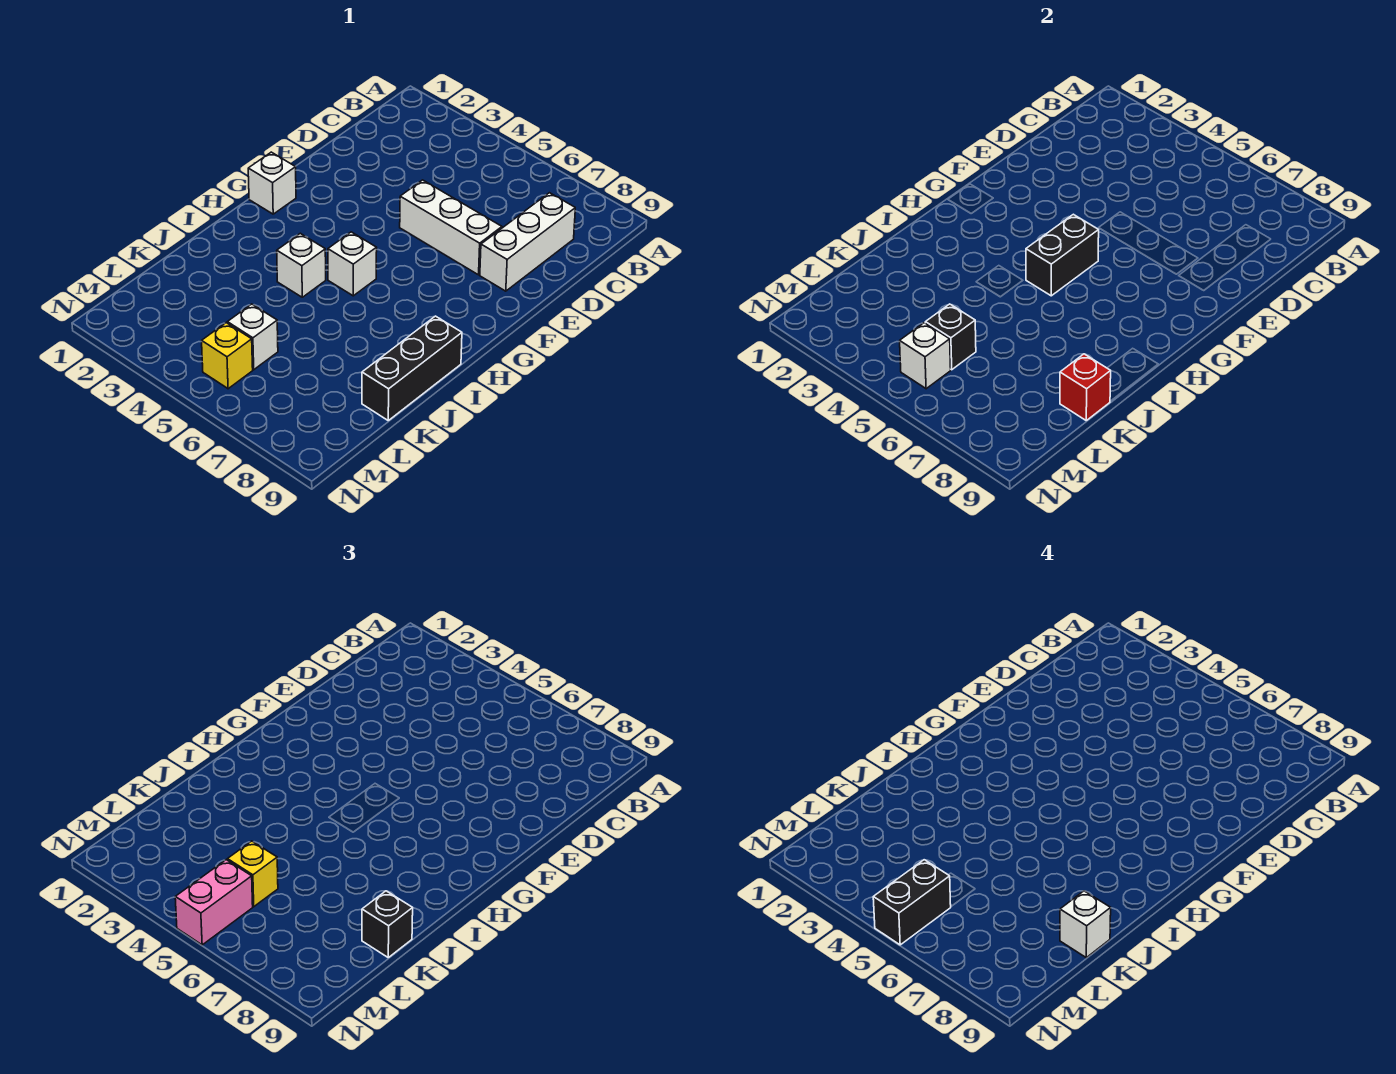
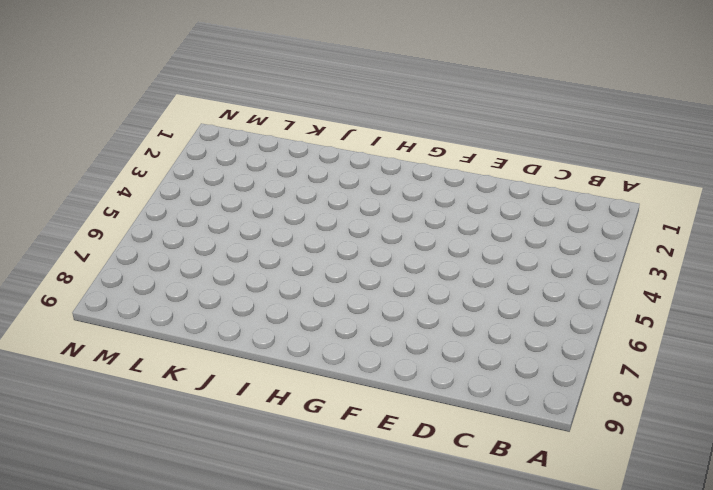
none -> white brick C8:E8 level 1
none -> white brick E5:E7 level 1
none -> white brick G1 level 1

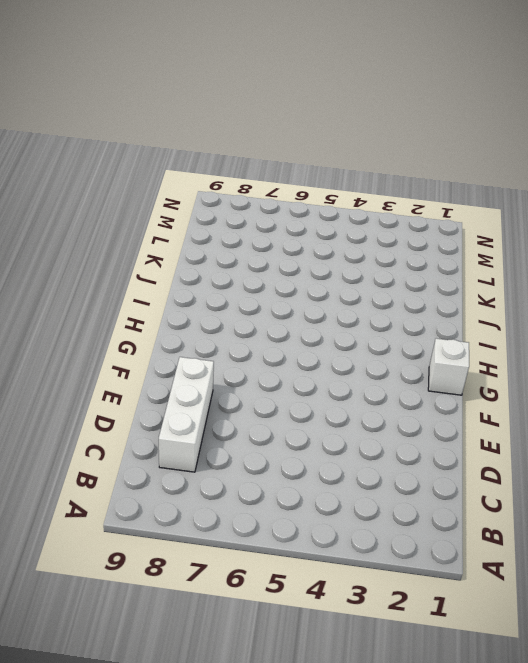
none -> white brick E5:E7 level 1
none -> white brick H5 level 1
none -> white brick I4 level 1

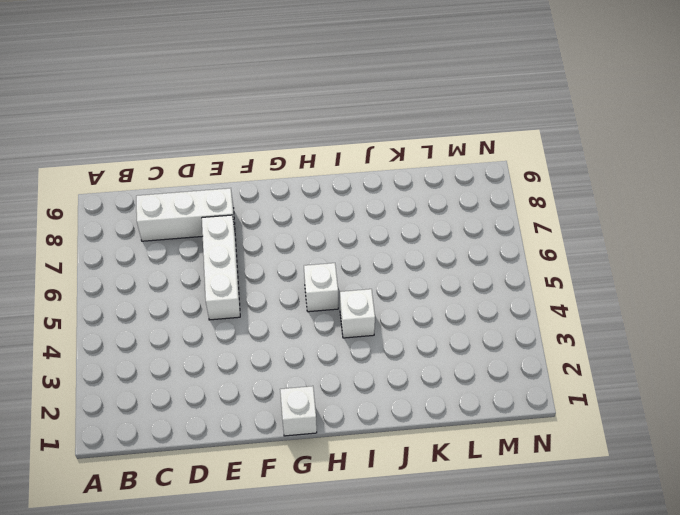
none -> black brick I9:K9 level 1
none -> white brick L5 level 1
none -> yellow brick M5 level 1

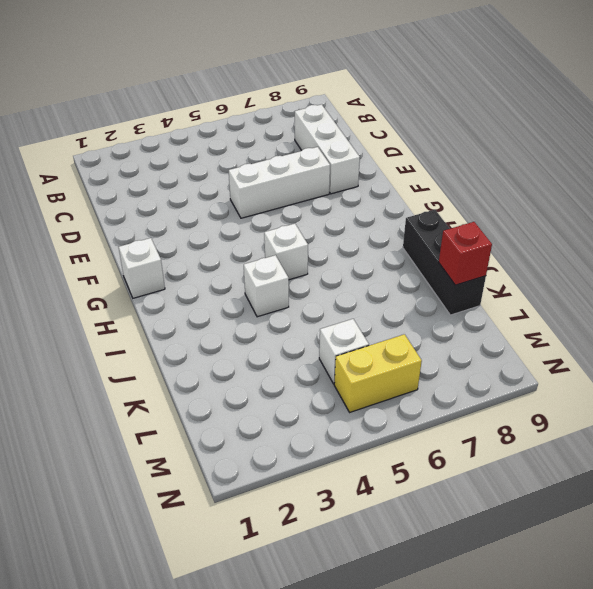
yellow brick M5:M6 level 1 -> yellow brick M5 level 1
none -> black brick G5:H5 level 2
none -> black brick L5 level 2
none -> white brick M5 level 2

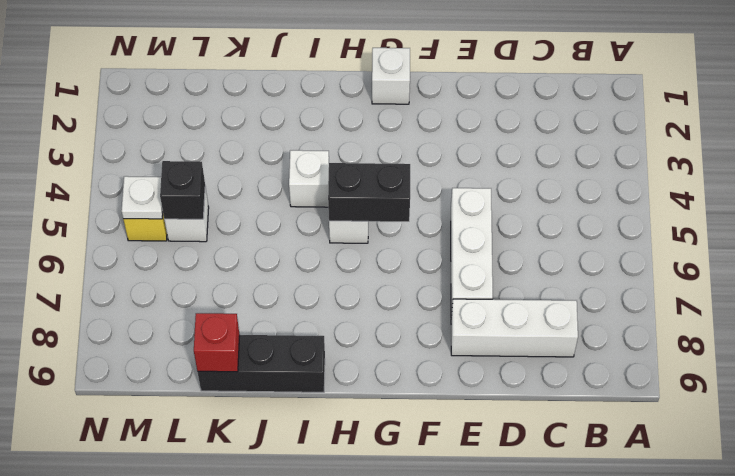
white plate M5 level 2 -> white brick M5 level 2
none -> black brick K9 level 3
none -> yellow brick L5 level 3
none -> pink brick M5:N5 level 3

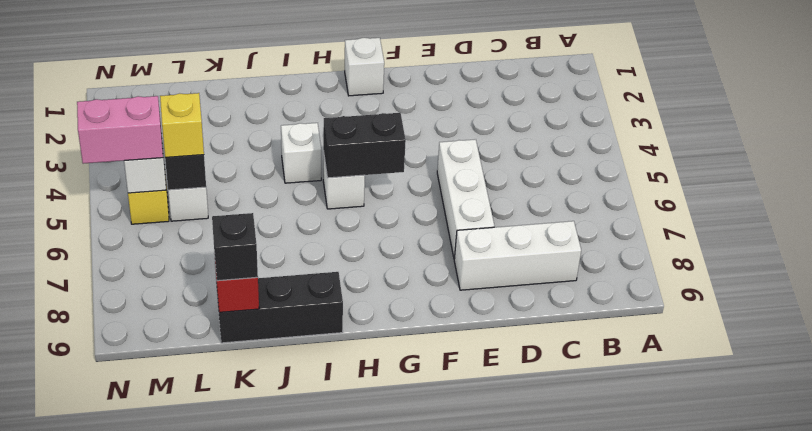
none -> white brick K9 level 4
none -> black brick M5:N5 level 4

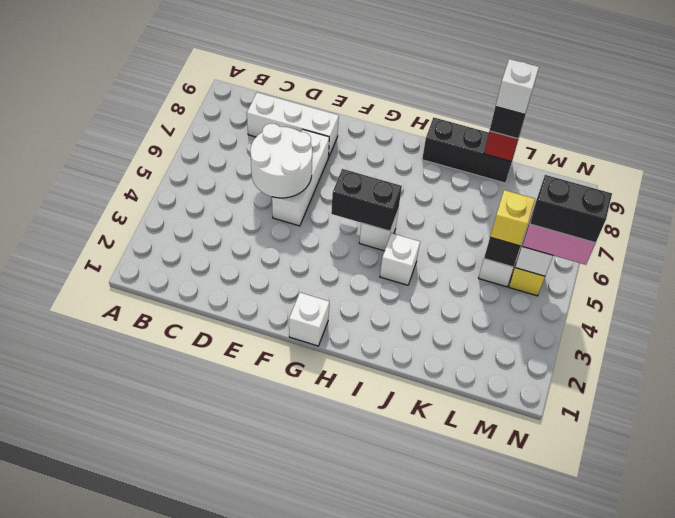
white round brick D5:E6 level 2 -> none

